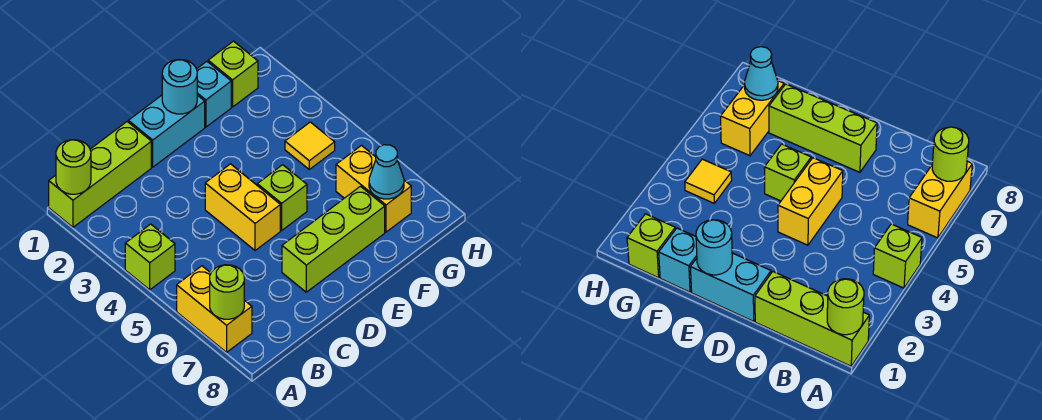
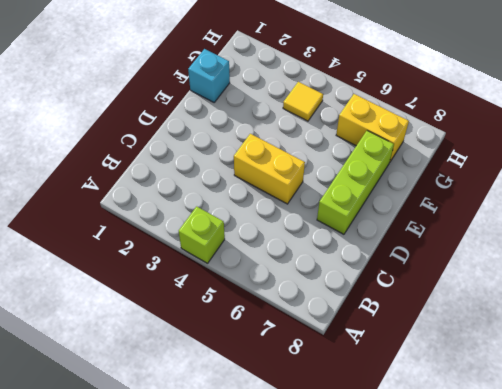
none -> lime brick A1:C1 level 1
none -> yellow brick A6:A7 level 1
none -> cyan brick D1:E1 level 1

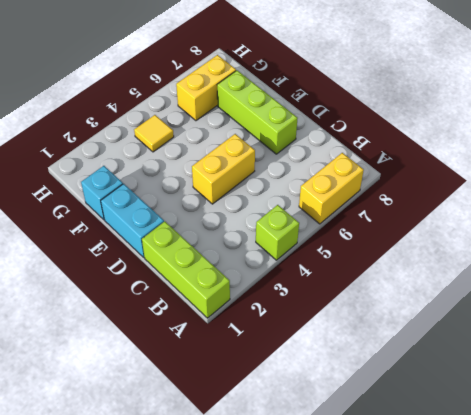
none -> lime brick E5 level 1
none -> lime brick G1 level 1
none -> lime round brick A1 level 2

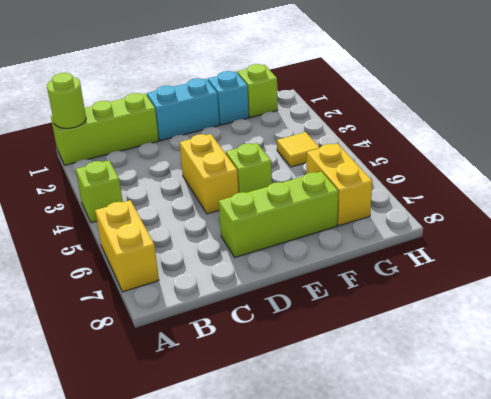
none -> lime round brick A7 level 2
none -> cyan round brick E1 level 2
none -> cyan cone G7 level 2

